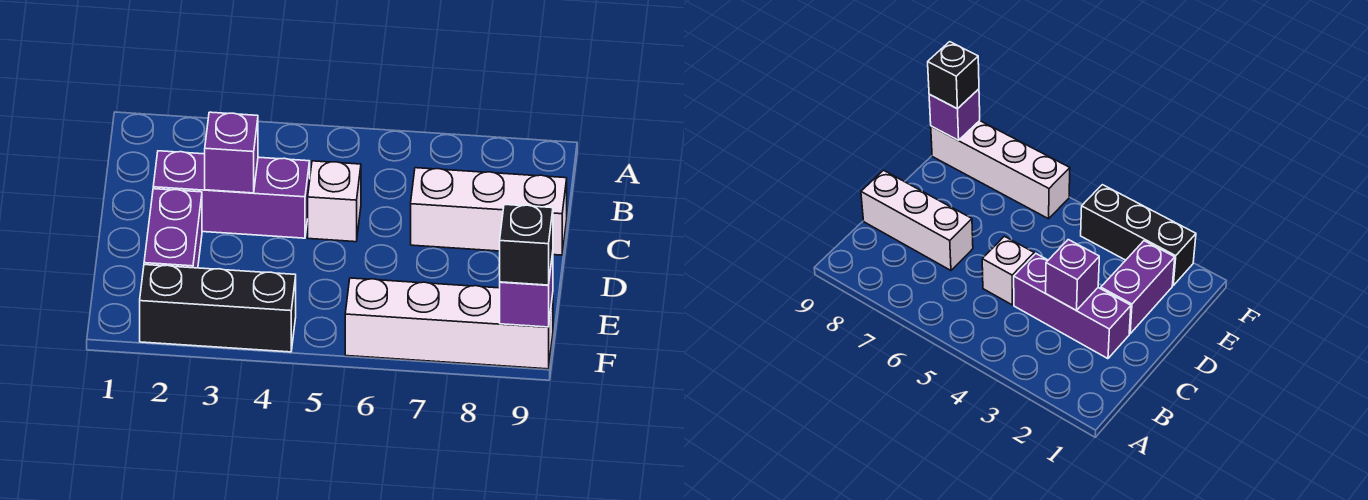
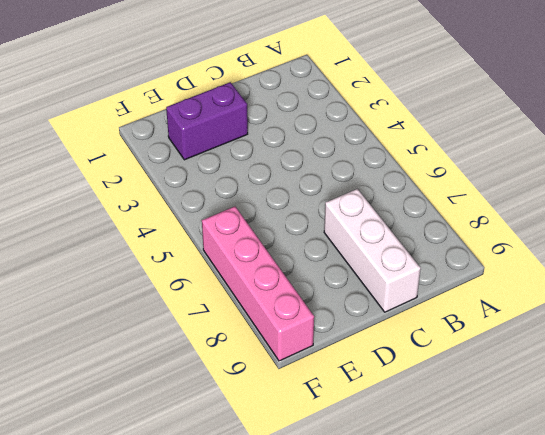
pink brick F6:F9 level 1 -> white brick F6:F9 level 1
none -> purple brick C2:C4 level 1
none -> white brick C5 level 1

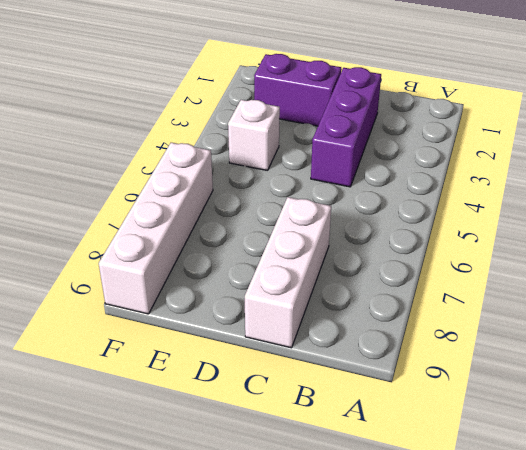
white brick E4 level 1 -> white brick C5 level 1
none -> black brick F2:F4 level 1
none -> purple brick C3 level 2

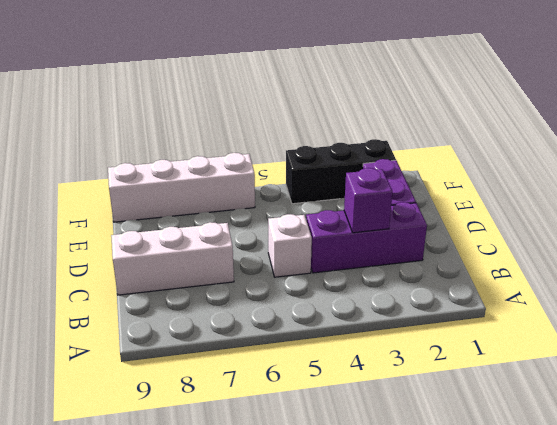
none -> purple brick F9 level 2
none -> black brick F9 level 3

